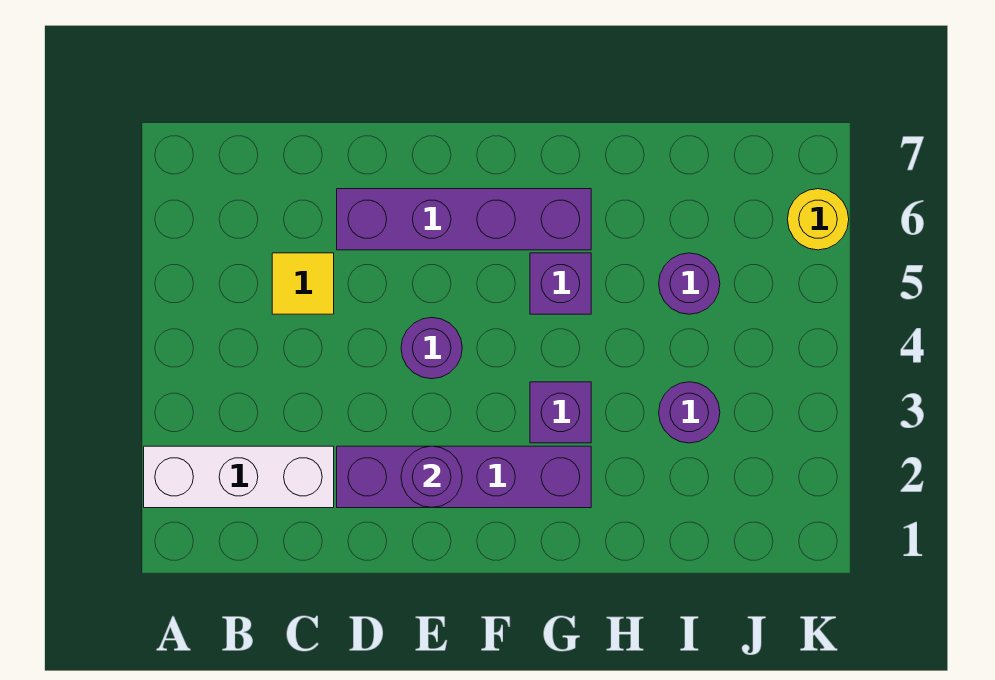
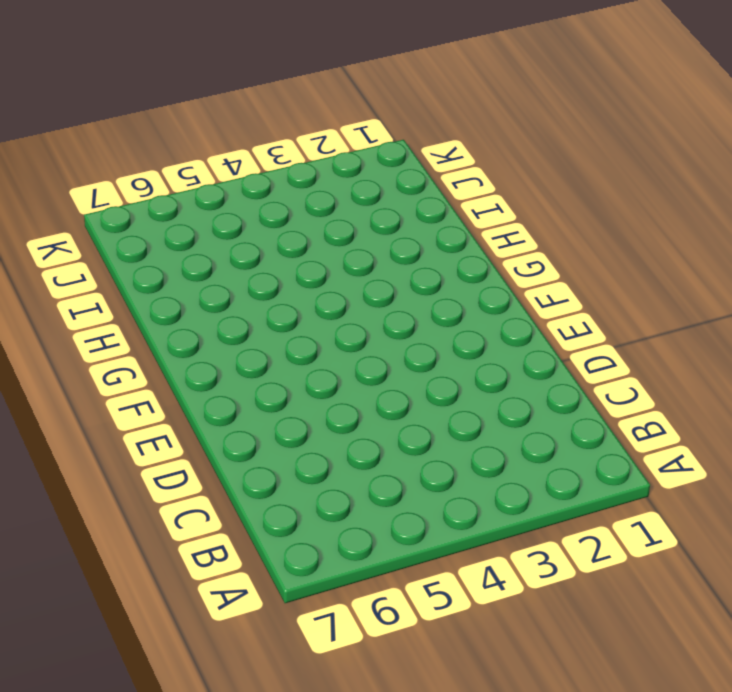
none -> white brick A2:C2 level 1
none -> yellow tile C5 level 1

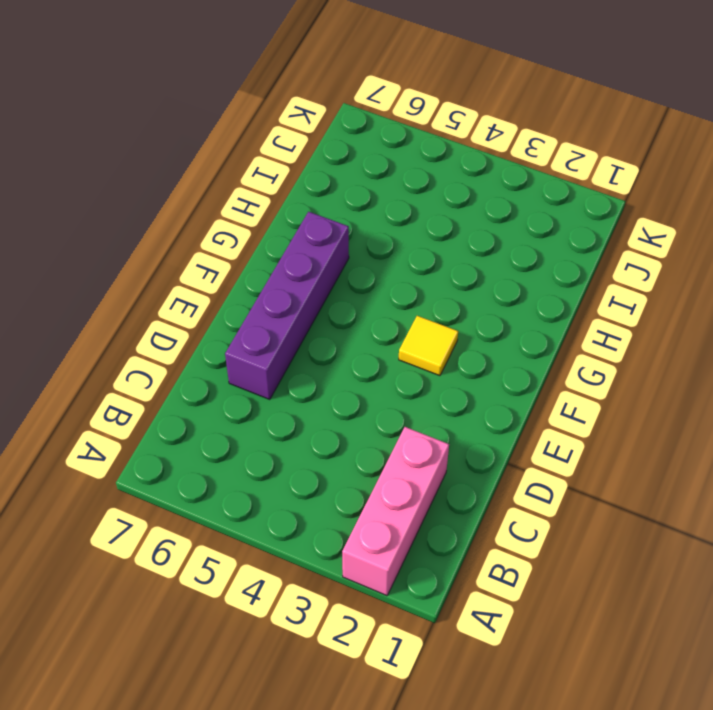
pink brick A2:C2 level 1 -> white brick A2:C2 level 1
yellow tile F3 level 1 -> yellow tile C5 level 1
none -> purple brick D2:G2 level 1
none -> purple round brick E4 level 1

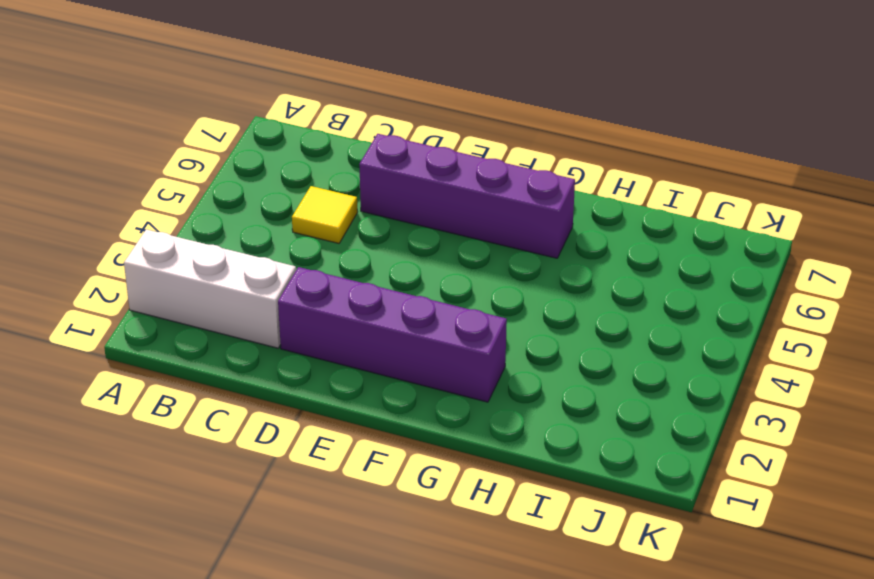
none -> purple round brick E4 level 1
none -> purple brick G3 level 1

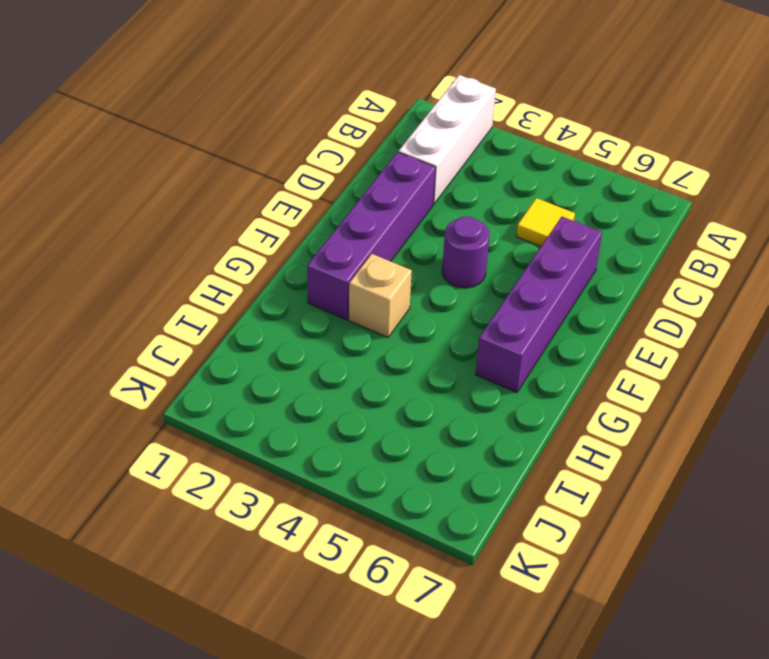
tan brick G3 level 1 -> purple brick G3 level 1
none -> purple brick G5 level 1
none -> purple round brick I3 level 1

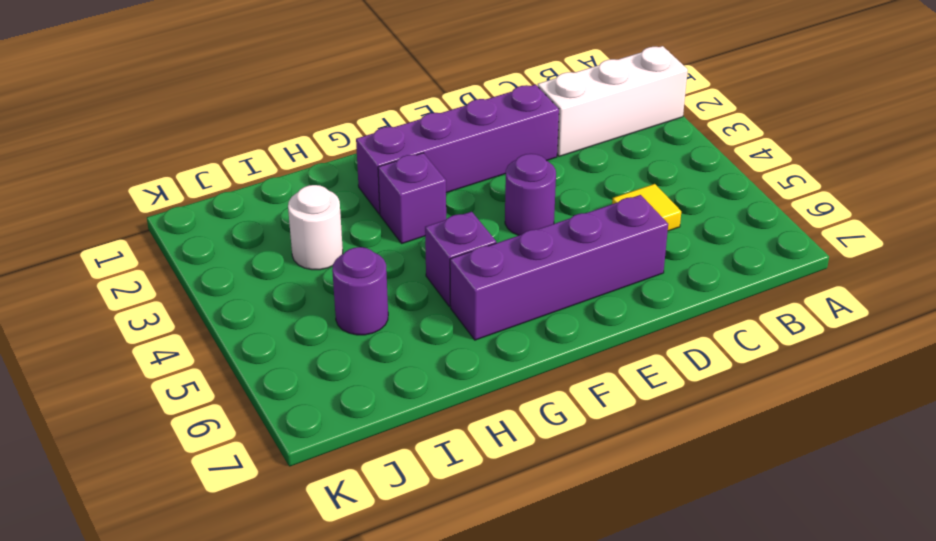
white round brick I3 level 1 -> purple round brick I3 level 1
none -> yellow round brick K6 level 1
none -> purple round brick E2 level 2

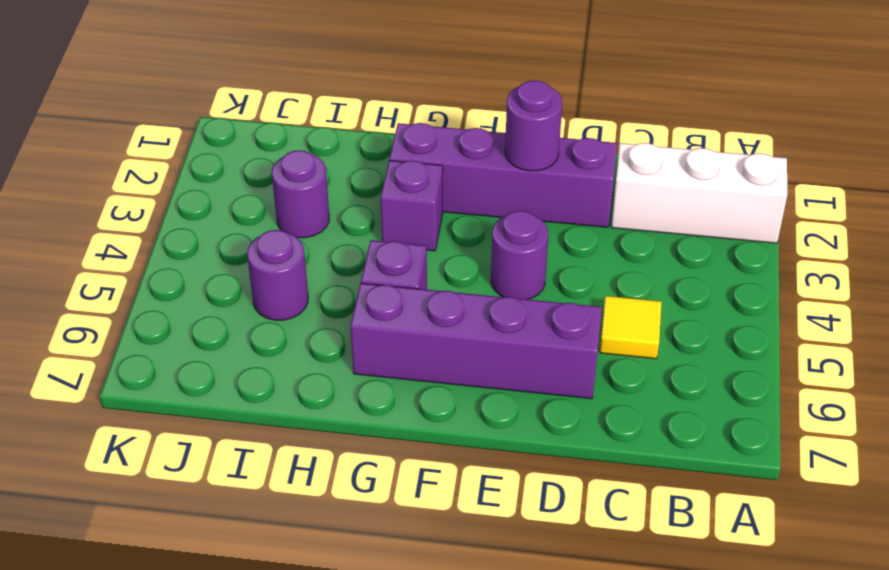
none -> yellow round brick K6 level 1

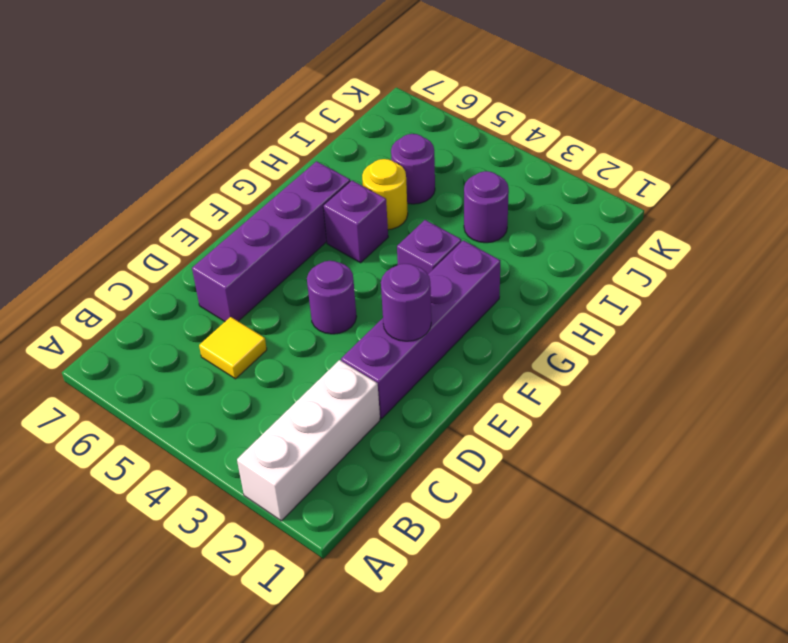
yellow round brick H5 level 1 -> yellow round brick K6 level 1

